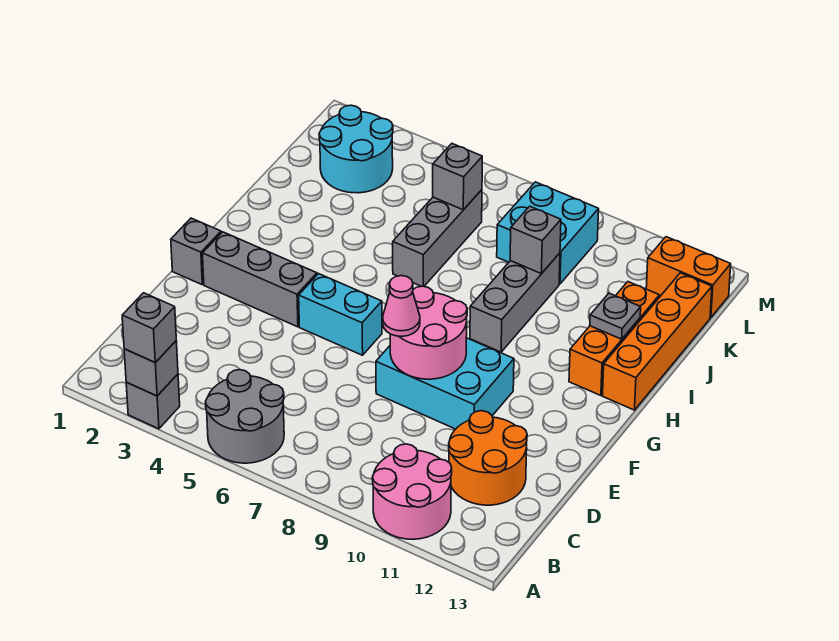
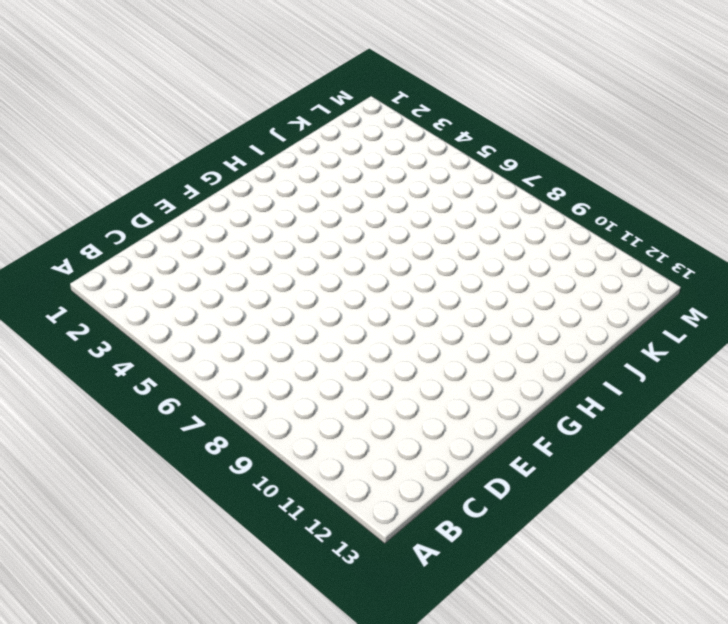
none -> grey brick A3 level 1
none -> grey round brick A5:B6 level 1
none -> pink round brick A10:B11 level 1

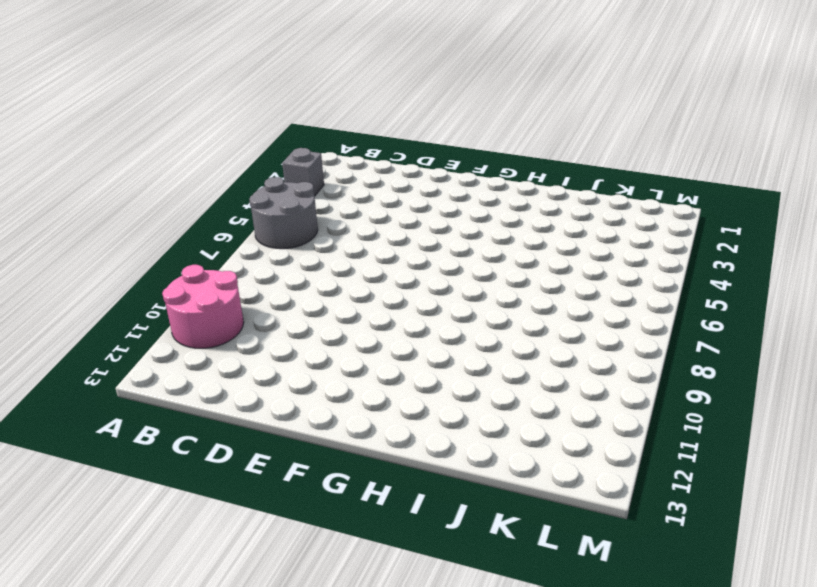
none -> orange round brick C11:D12 level 1
none -> cyan brick E8:F10 level 1
none -> grey brick F1 level 1

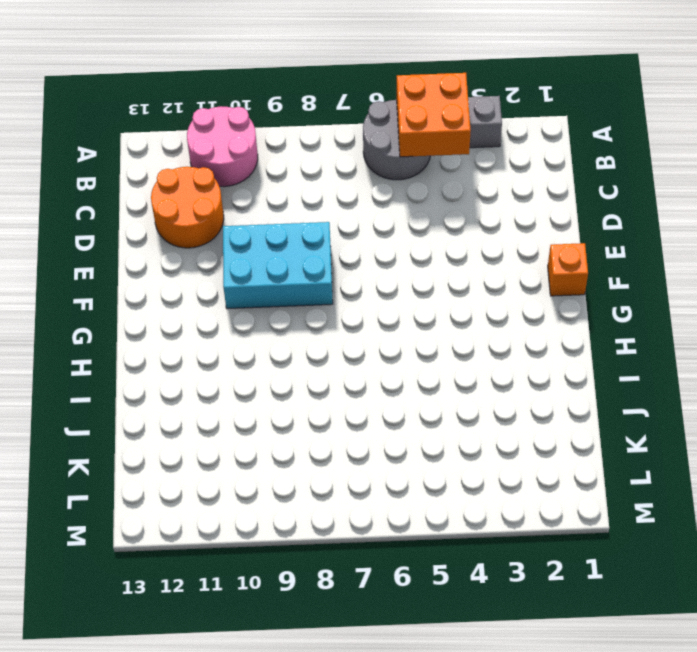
orange brick A4:B5 level 2 -> none
orange brick F1 level 1 -> grey brick F1 level 1
none -> grey brick F2:F4 level 1
none -> cyan brick F5:F6 level 1
none -> grey brick H9:J9 level 1

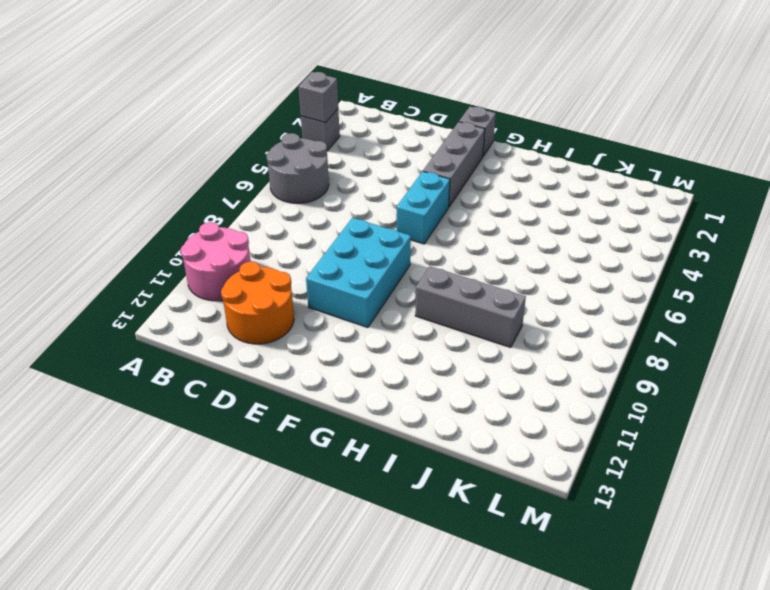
none -> orange brick H12:J12 level 1
none -> orange brick H13:K13 level 1
none -> grey brick I6:K6 level 1

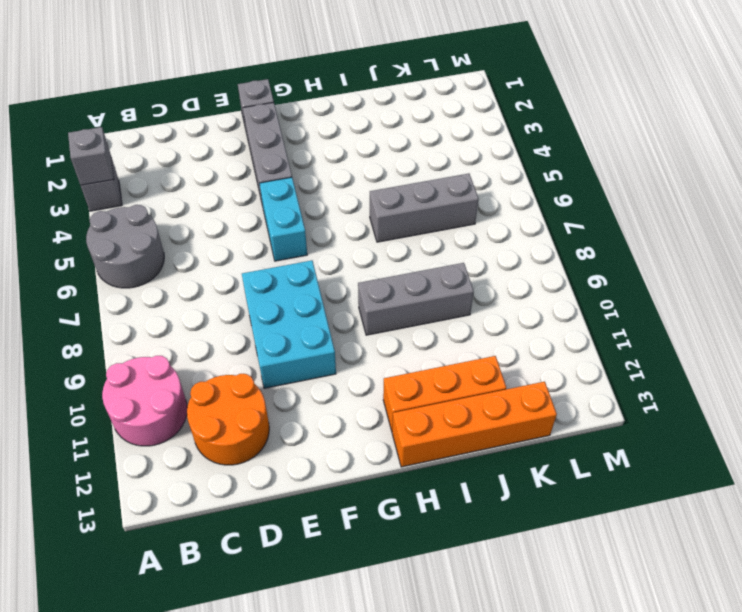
none -> cyan round brick K2:L3 level 1
none -> cyan brick K8:L9 level 1
none -> orange brick L12:L13 level 1

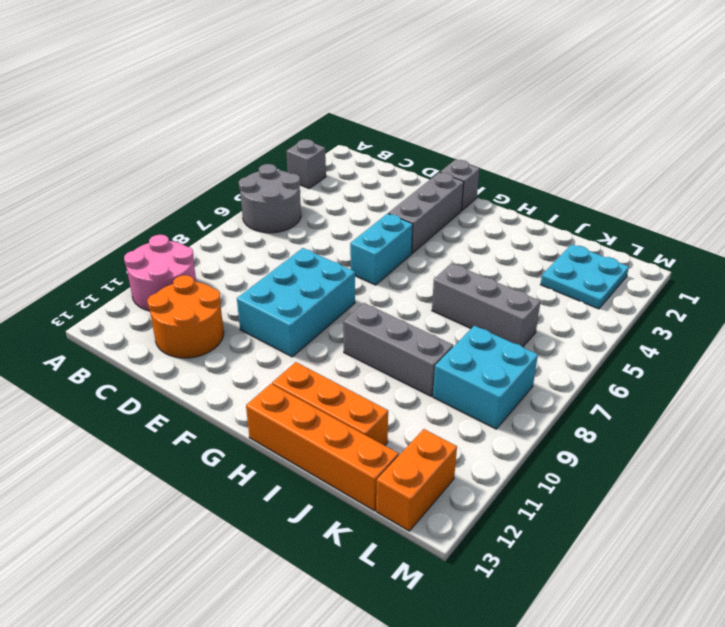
cyan plate K2:L3 level 1 -> cyan round brick K2:L3 level 1
none -> grey brick A3 level 2
none -> pink round brick E8:F9 level 2
none -> grey plate I12 level 2

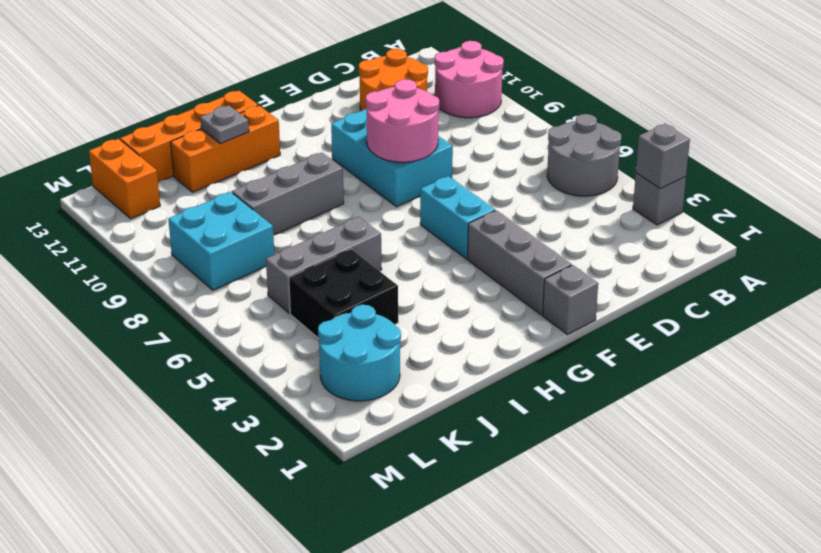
black brick J4:K5 level 1 -> none
none -> grey brick J9 level 2
none -> grey brick K6 level 2
none -> grey brick A3 level 3

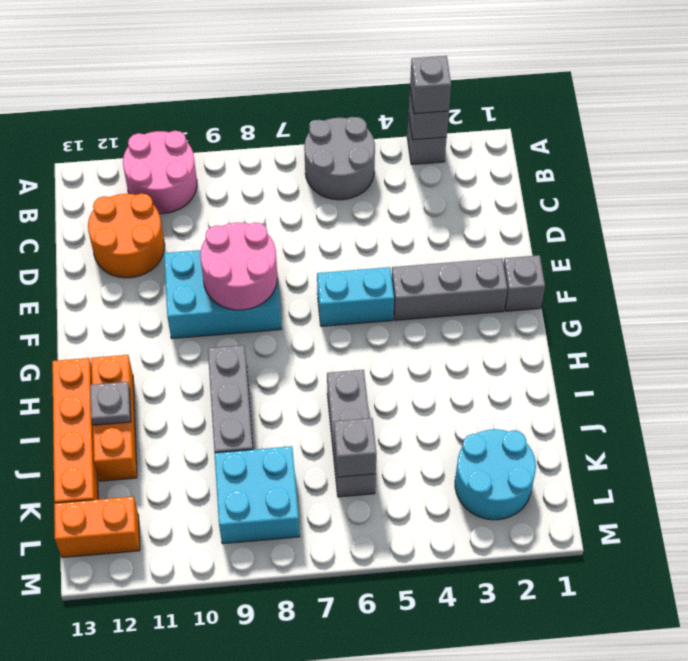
none -> grey brick J9 level 2
none -> pink cone E8 level 3

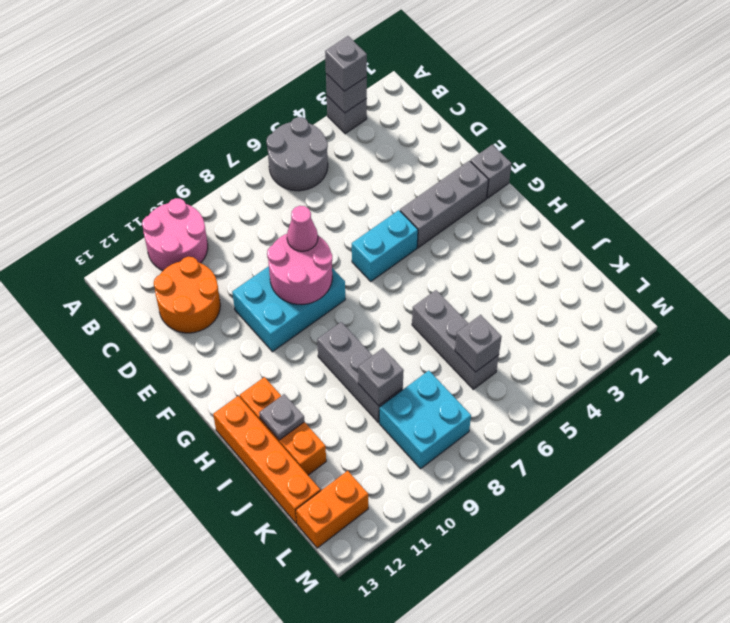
none -> cyan round brick K2:L3 level 1

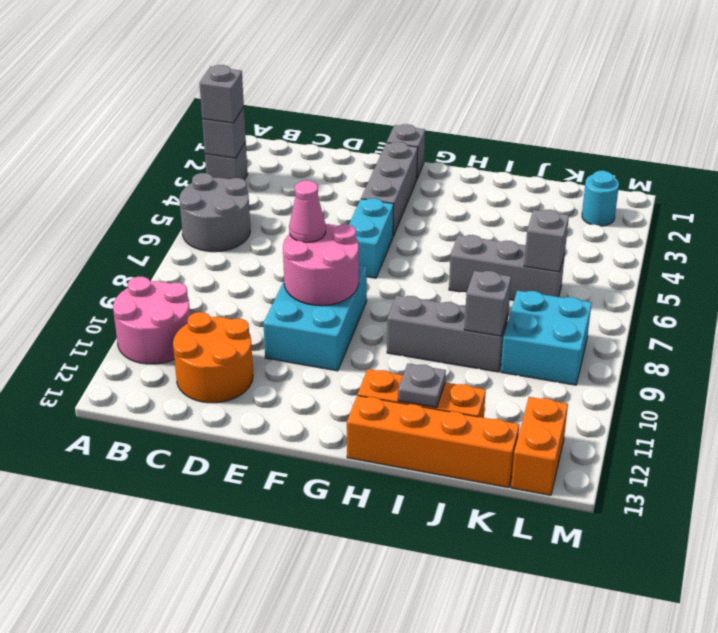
cyan round brick L2 level 1 -> cyan round brick K2:L3 level 1

